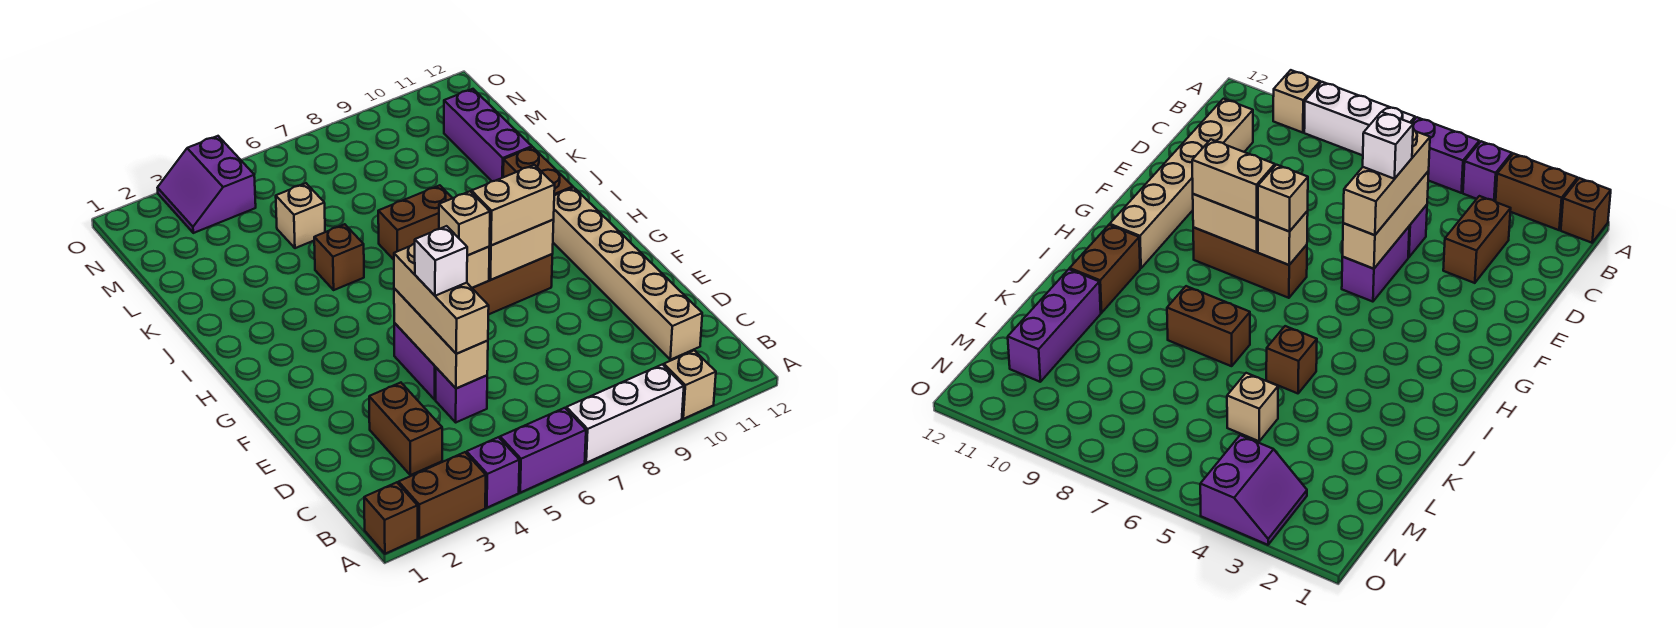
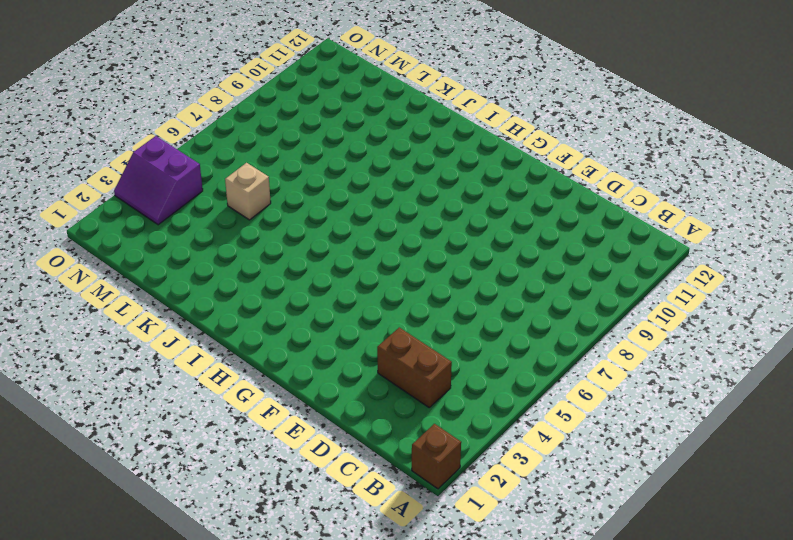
none -> brown brick A2:A3 level 1
none -> purple brick A4 level 1
none -> purple brick A5:A6 level 1

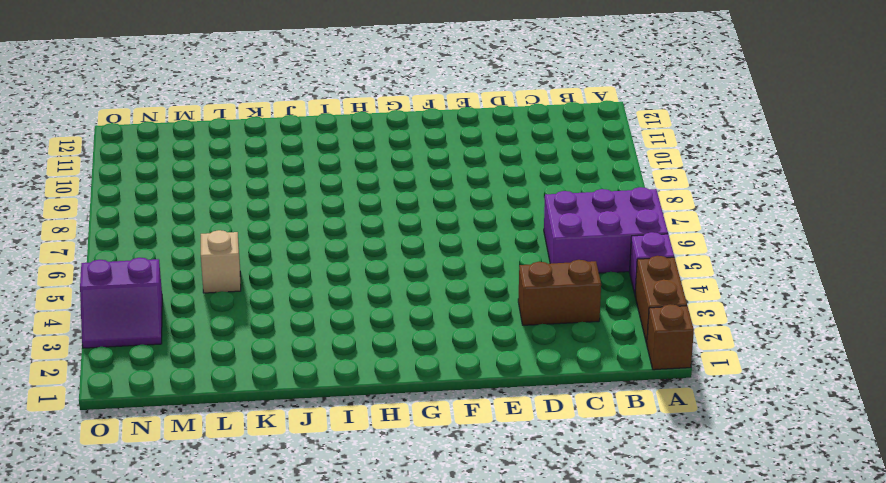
purple brick A5:C6 level 1 -> purple brick A5:A6 level 1
none -> white brick A7:A9 level 1
none -> tan brick A10 level 1
none -> tan brick C11:H11 level 1

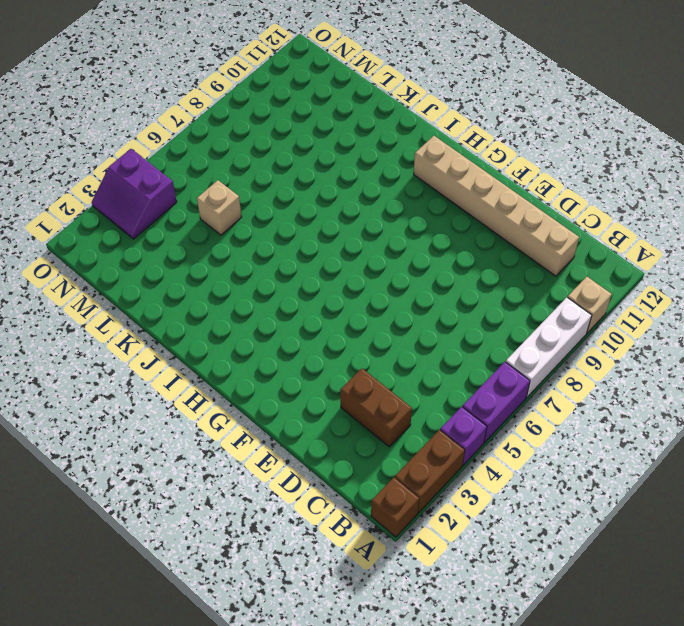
none -> purple brick D5 level 1
none -> purple brick E5:F5 level 1
none -> brown brick G7:G9 level 1

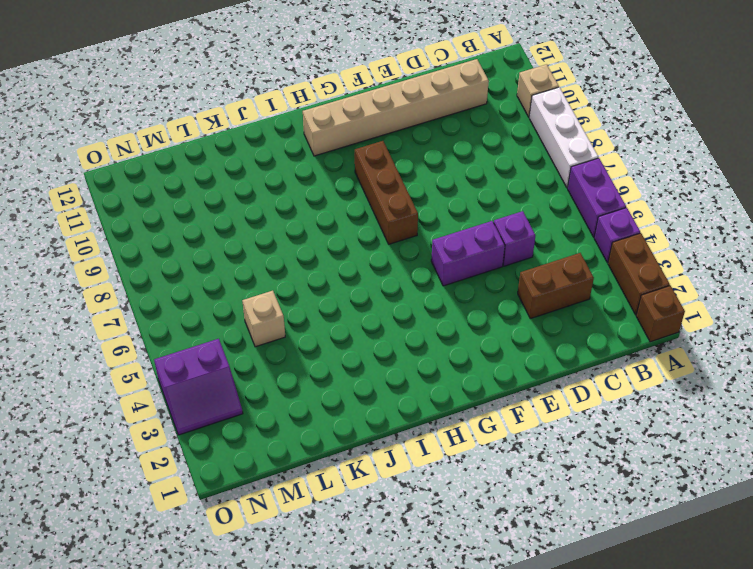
none -> brown brick I11:J11 level 1
none -> brown brick J5 level 1
none -> brown brick J7:J8 level 1

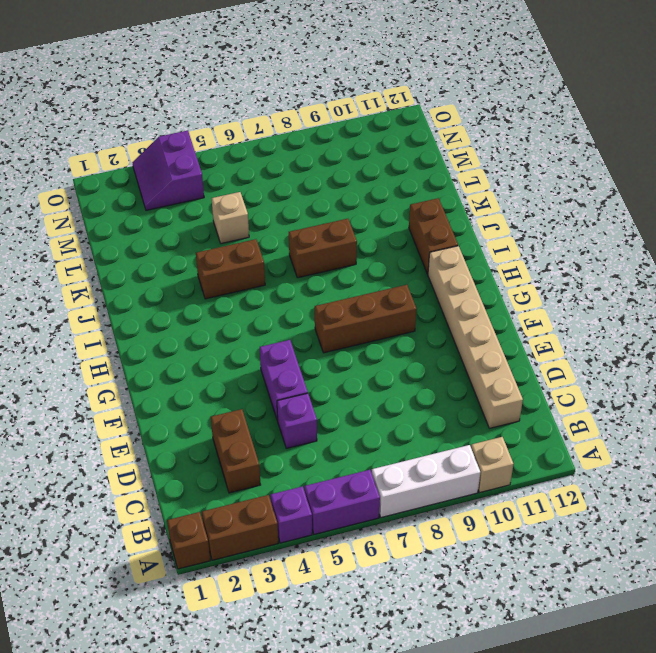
brown brick J4:J5 level 1 -> brown brick J5 level 1
none -> purple brick K11:M11 level 1
none -> tan brick D5:F5 level 2
none -> tan brick G7 level 2

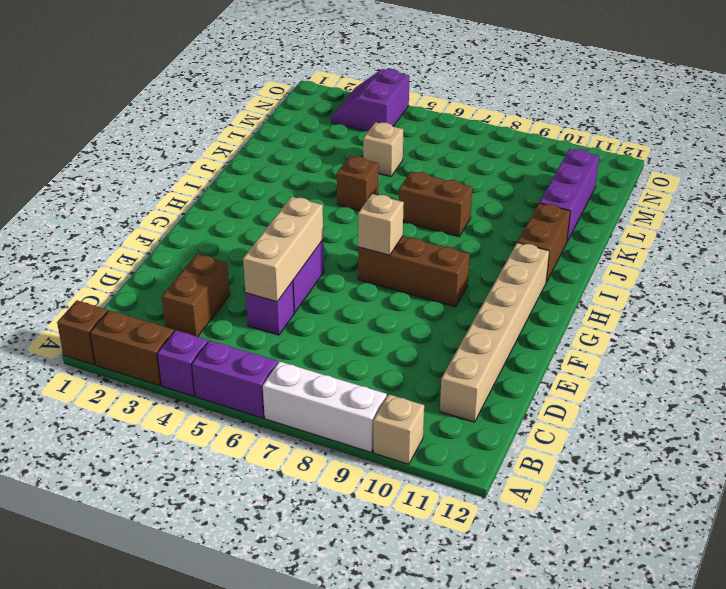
none -> tan brick G8:G9 level 2
none -> tan brick D5:F5 level 3
none -> tan brick G7 level 3

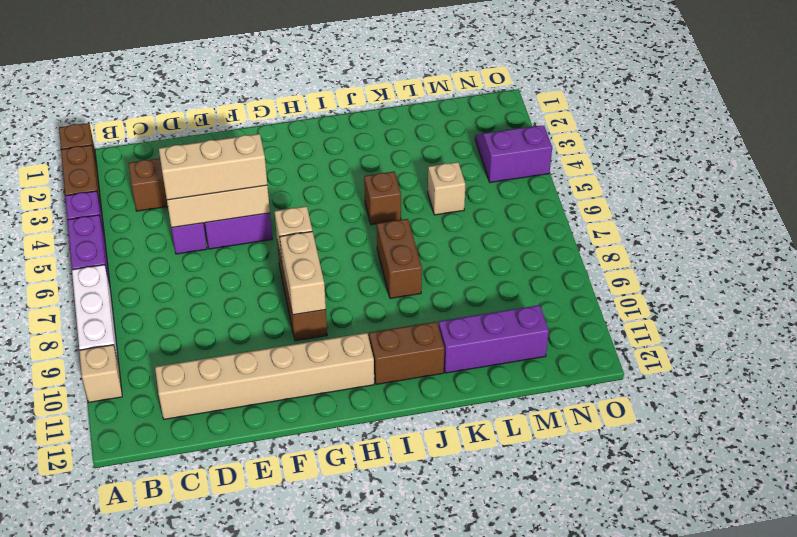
none -> tan brick G7 level 3
none -> tan brick G8:G9 level 3
none -> white brick E5 level 4

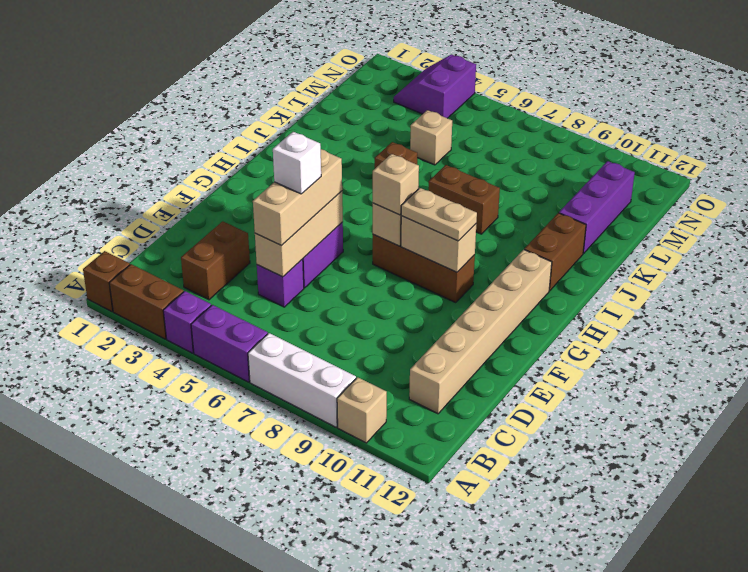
tan plate G8:G9 level 3 -> tan brick G8:G9 level 3

